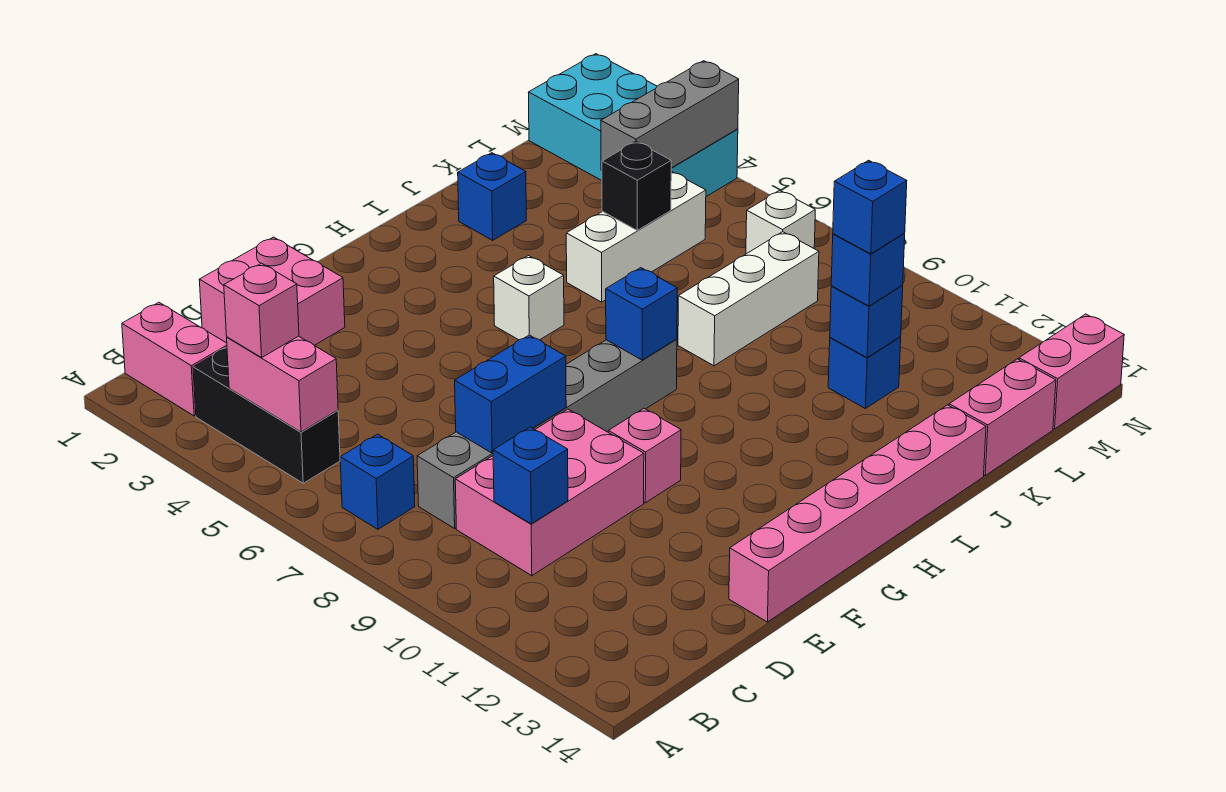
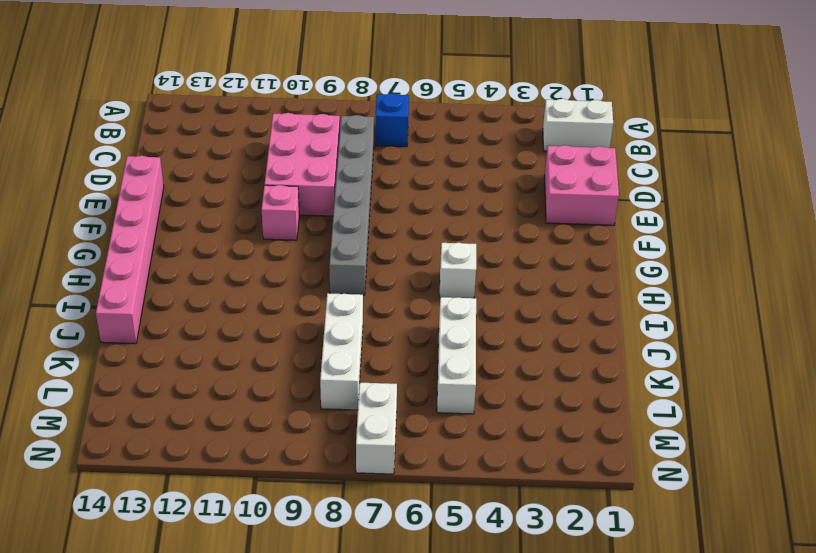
white brick B1:B2 level 1 -> pink brick B1:B2 level 1
white brick M7:N7 level 1 -> white brick M7 level 1
none -> black brick B3:B5 level 1
none -> blue brick J2 level 1
none -> blue brick K11 level 1

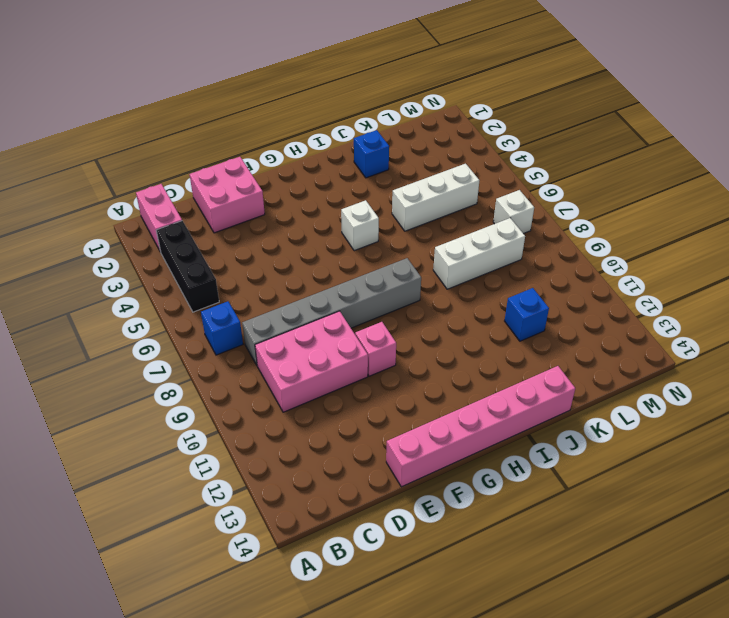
none -> pink brick K14:L14 level 1
none -> cyan brick M1:N4 level 1
none -> pink brick M14:N14 level 1

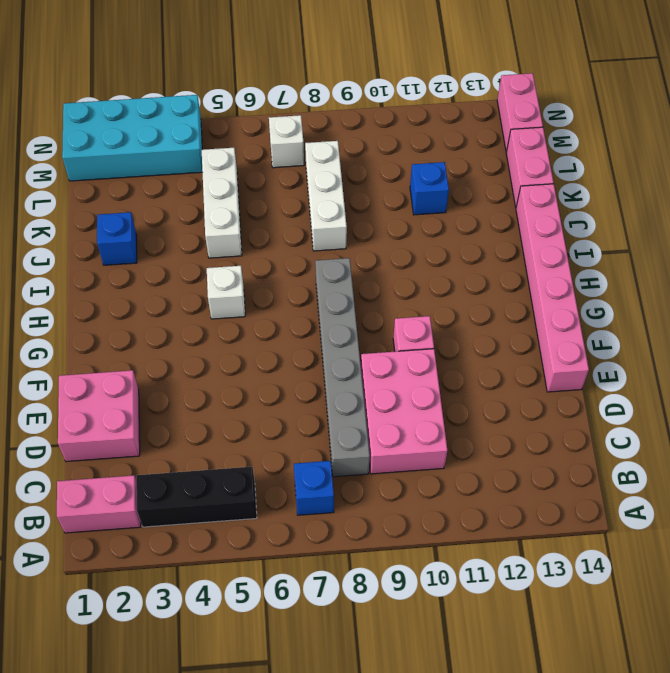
none -> pink brick B4:B5 level 2
none -> blue brick C10 level 2
none -> blue brick D8:E8 level 2

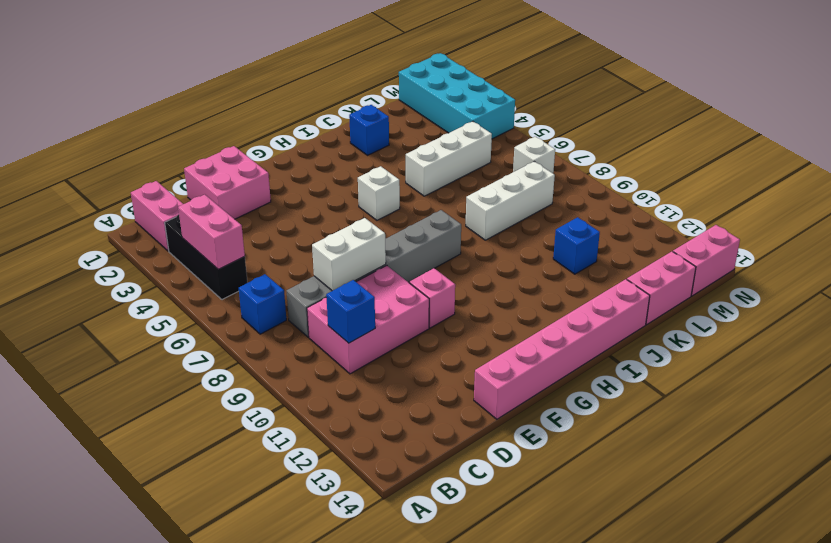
white brick D8:E8 level 2 -> blue brick D8:E8 level 2
none -> blue brick H8 level 2
none -> black brick K5 level 2
none -> blue brick K11 level 2

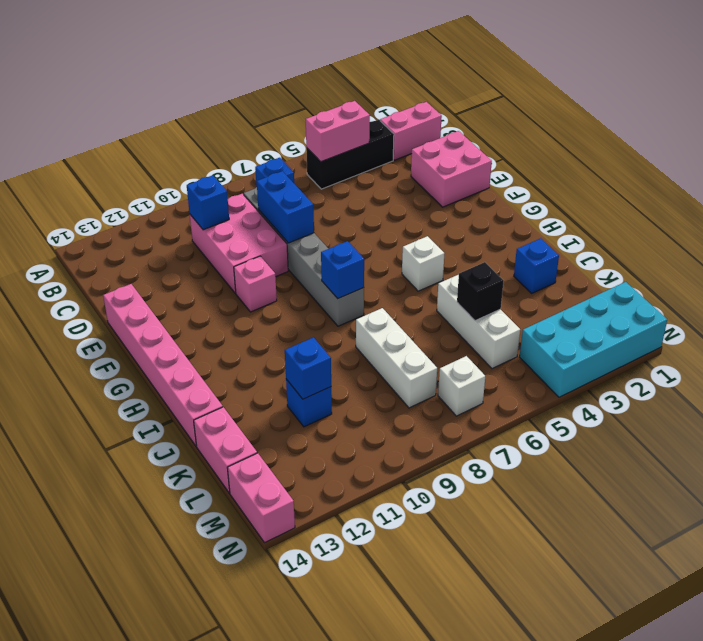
none -> grey brick L4:N4 level 2
none -> pink brick B4 level 3
none -> blue brick K11 level 3

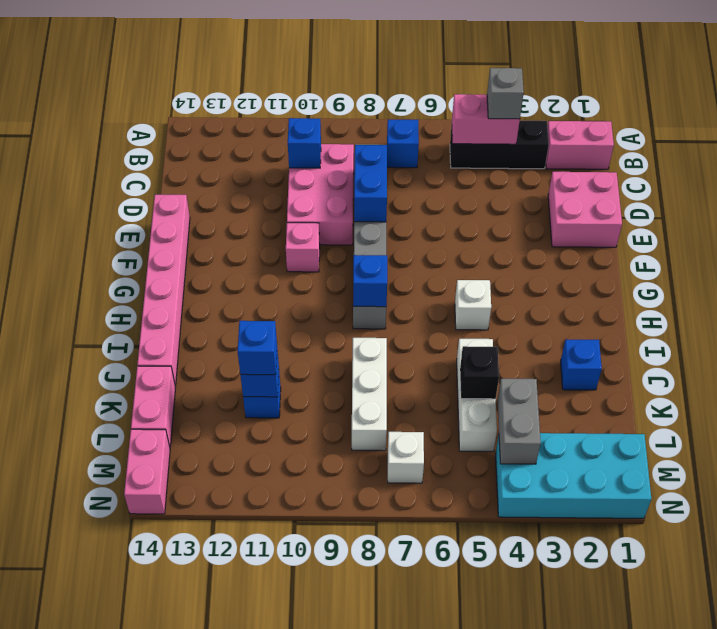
grey brick B4 level 3 -> pink brick B4 level 3
grey brick L4:M4 level 2 -> grey brick L4:N4 level 2
none -> blue brick K11 level 4

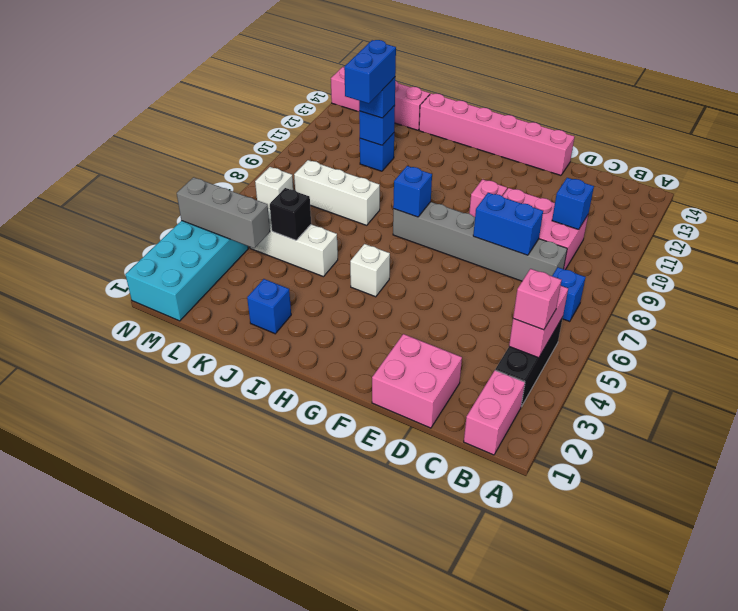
blue brick K10:K11 level 4 -> blue brick K11 level 4

